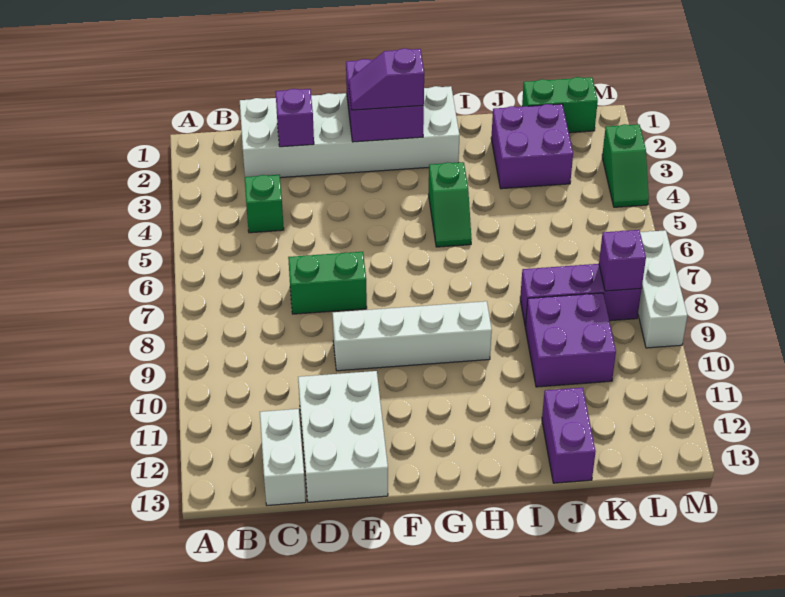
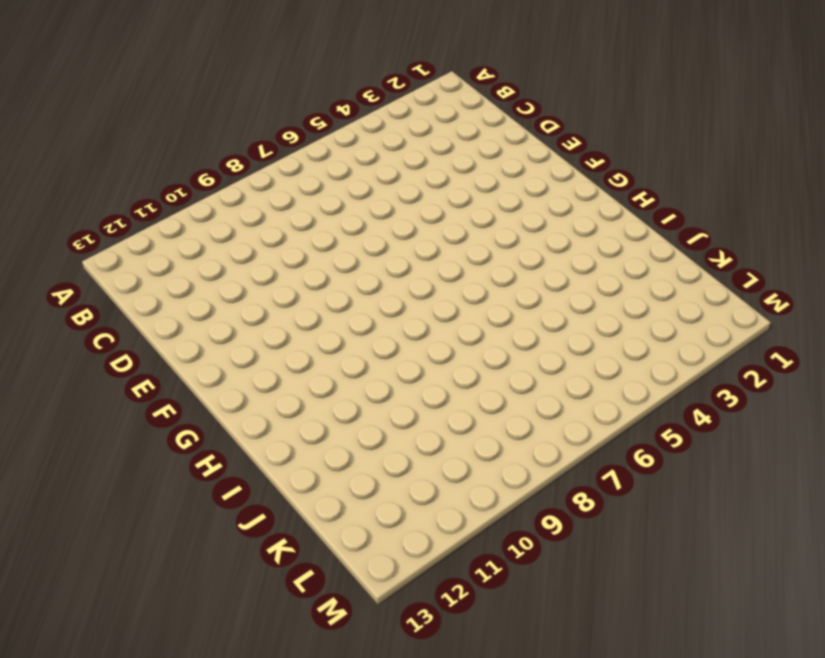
none -> white brick C1:H2 level 1
none -> green brick C4 level 1
none -> white brick C12:C13 level 1

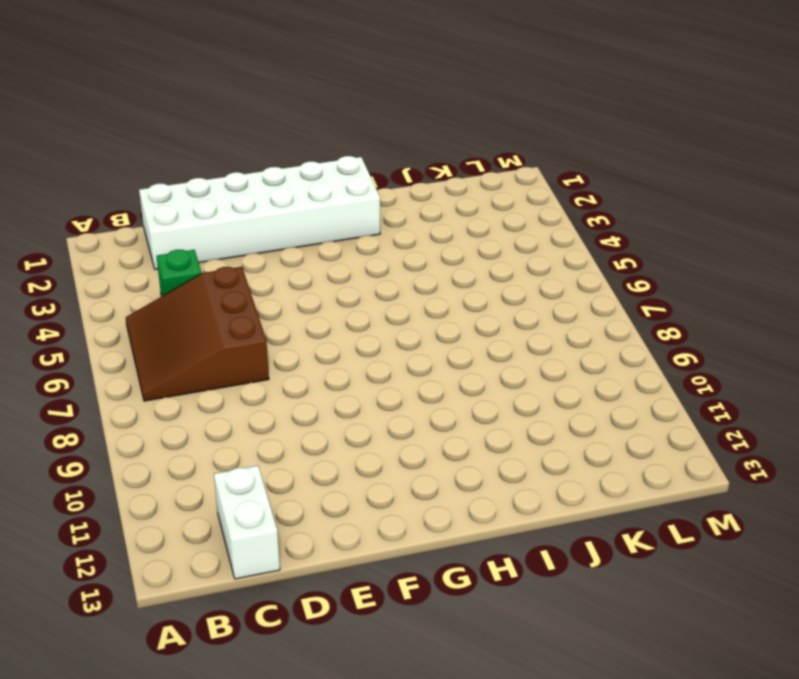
brown slope B5:D7 level 1 top D -> green brick D7:E7 level 1
none -> white brick D11:E13 level 1
none -> white brick E9:H9 level 1
none -> green slope H4:H5 level 1 top 4

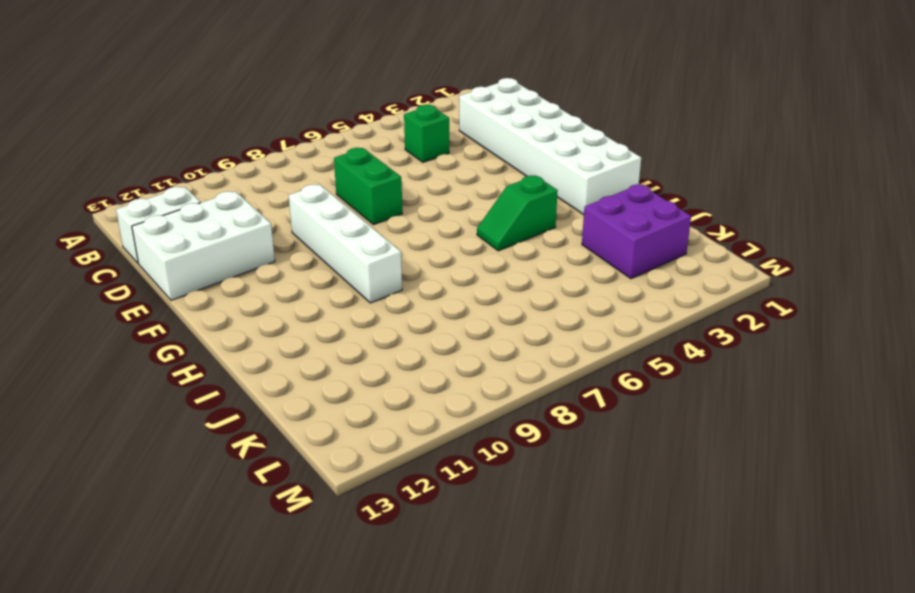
none -> purple brick J8:L8 level 1
none -> purple brick J9:K10 level 1
none -> purple brick J12:J13 level 1

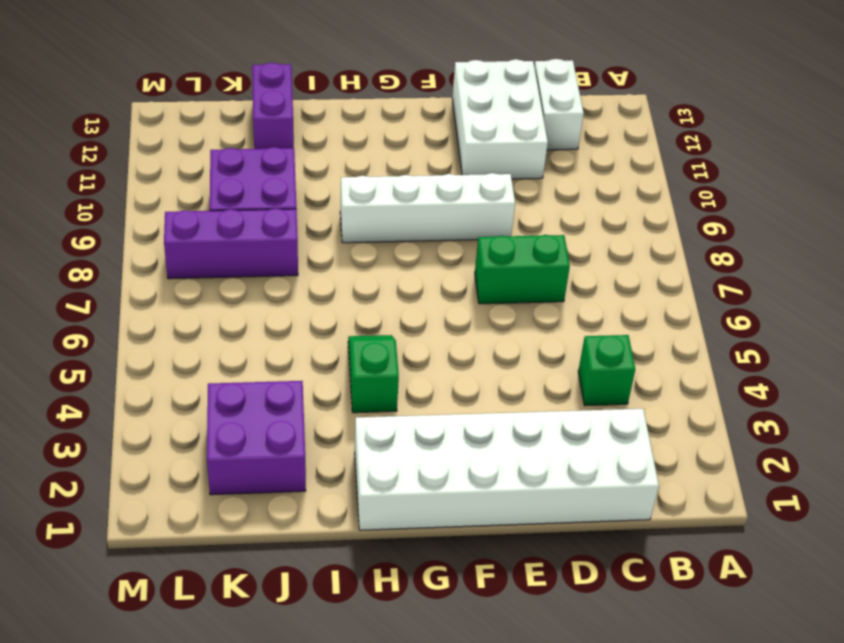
none -> green brick K1:L1 level 1
none -> green slope M3:M4 level 1 top 3
none -> white brick M7:M9 level 1

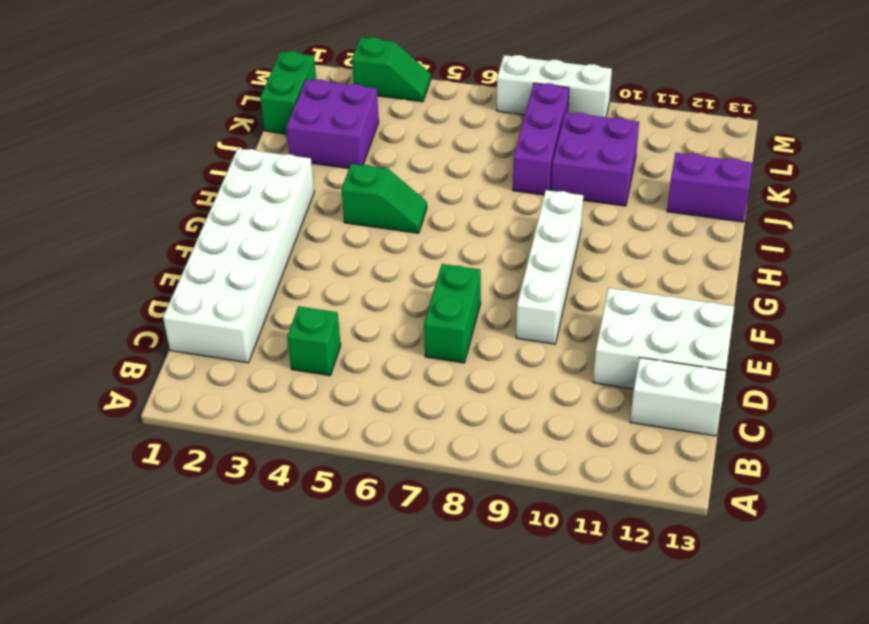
none -> purple brick D2 level 2
none -> purple brick F1:G2 level 2
none -> purple brick L8 level 2

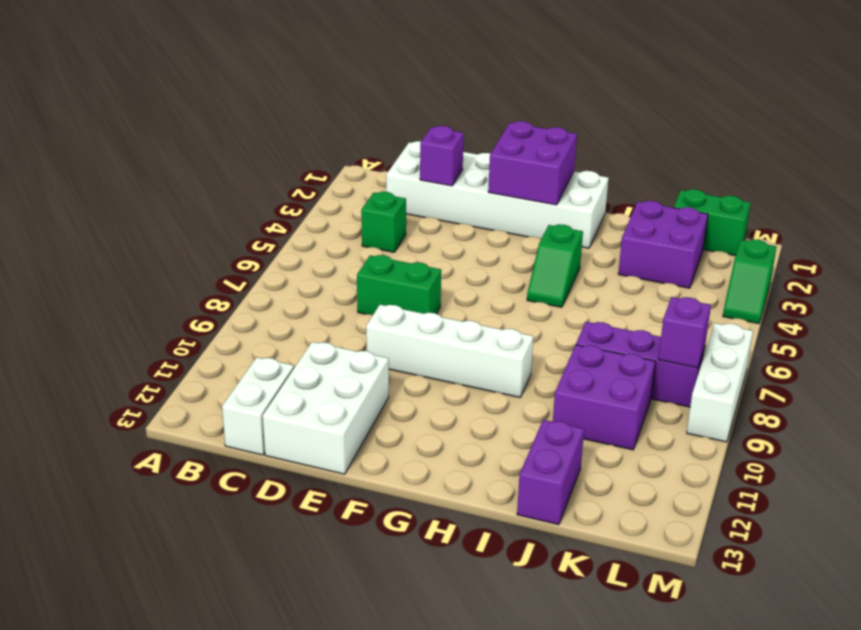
none -> purple slope F2:G2 level 3 top G

